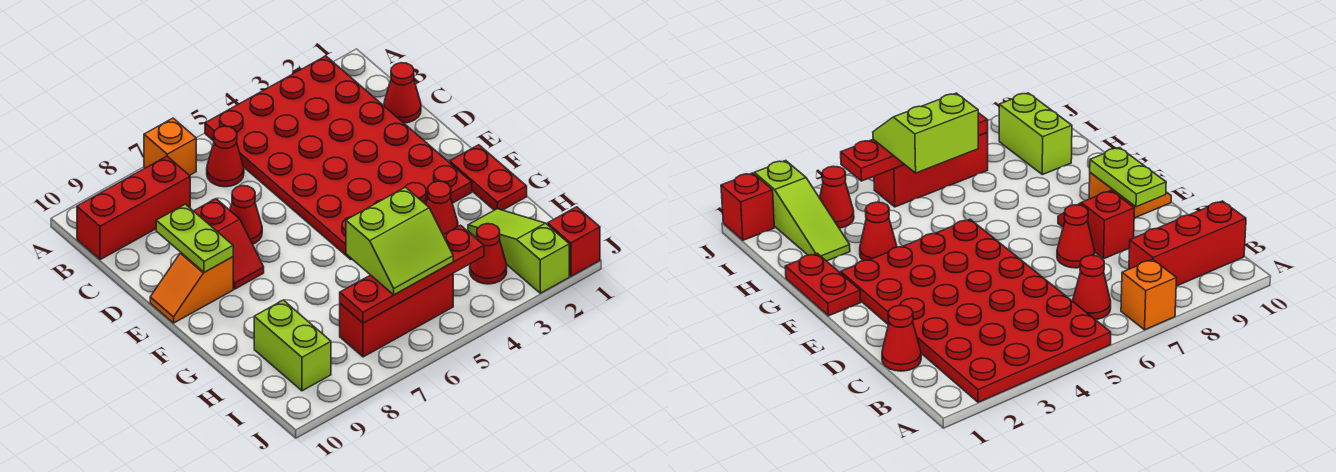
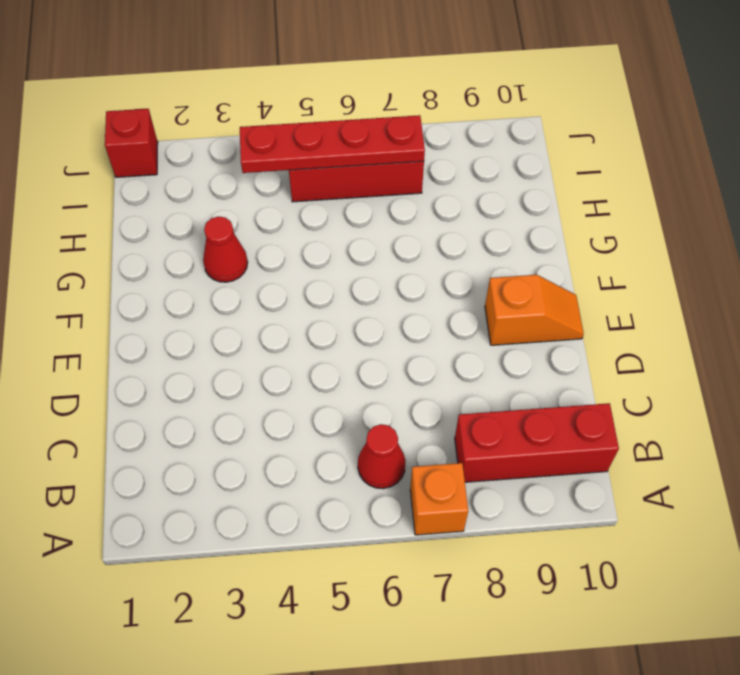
none -> red plate A2:F5 level 1
none -> red cone C1 level 1
none -> red cone D7 level 1

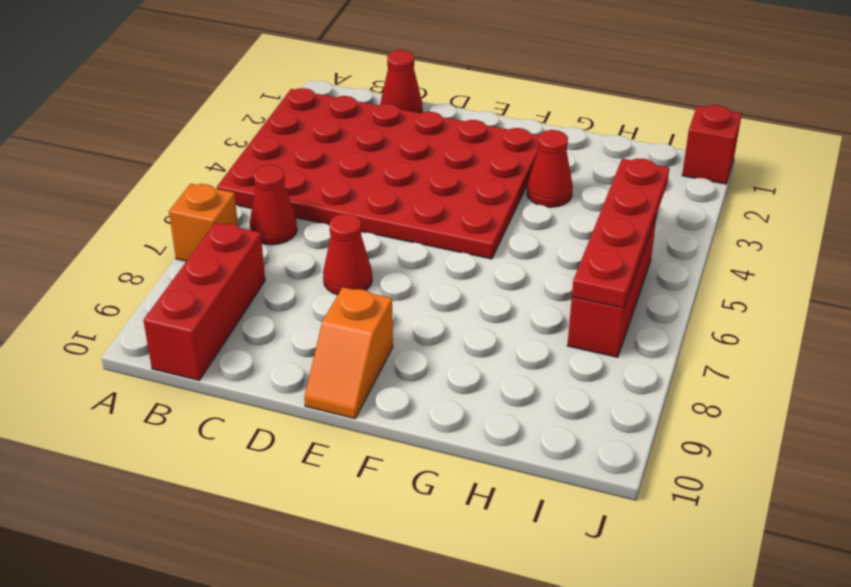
none -> red slope D8:E8 level 1 top D
none -> red plate F1:G1 level 1
none -> lime slope H2:J2 level 1 top J

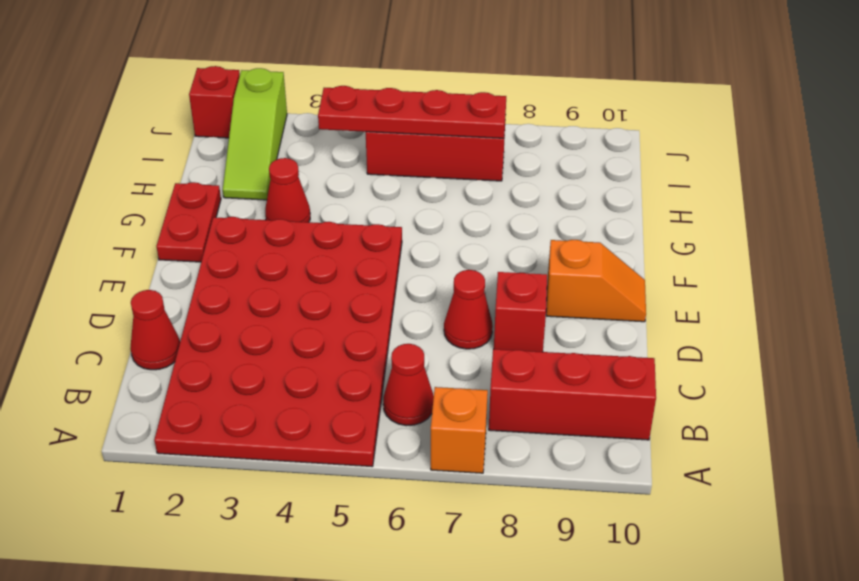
none -> lime brick H9:I9 level 1
none -> red cone I3 level 1
none -> lime plate D9:E9 level 2

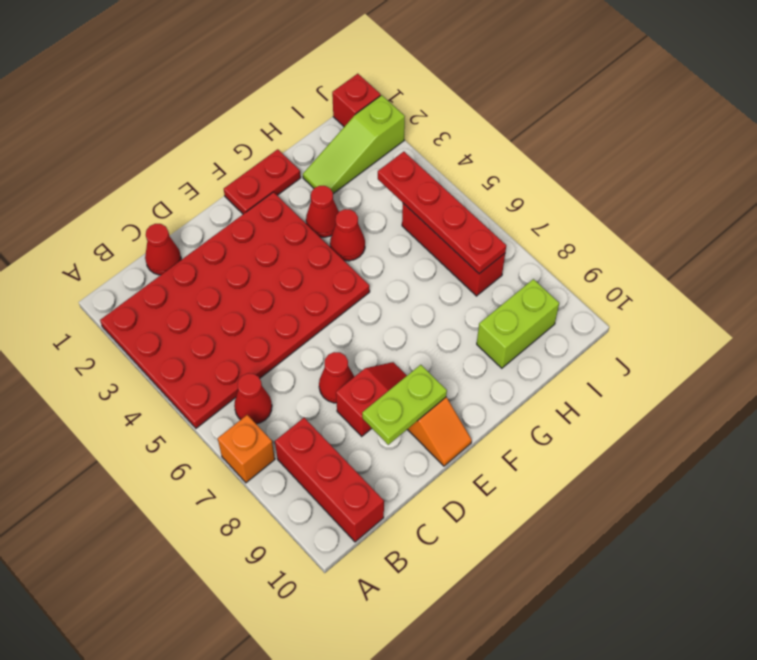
red cone G4 level 1 -> red cone I3 level 1
none -> lime slope H5:I6 level 3 top H

